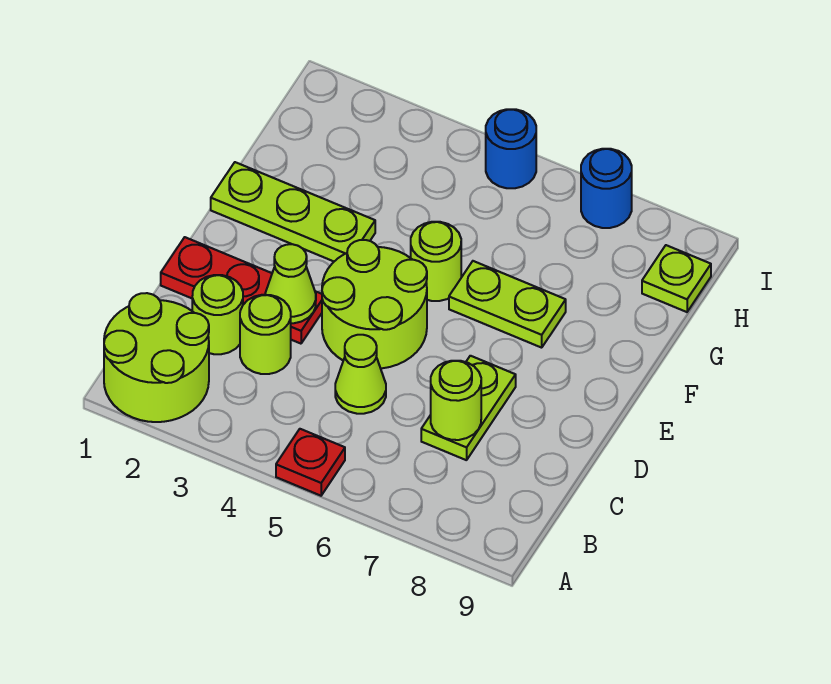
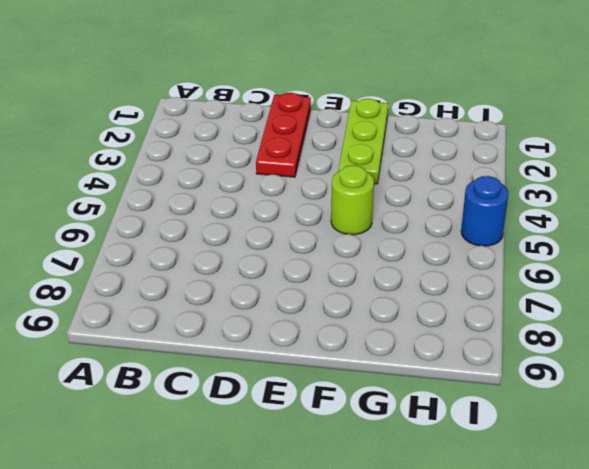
none -> lime round brick A1:B2 level 1
none -> red plate A5 level 1
none -> lime round brick C2 level 1

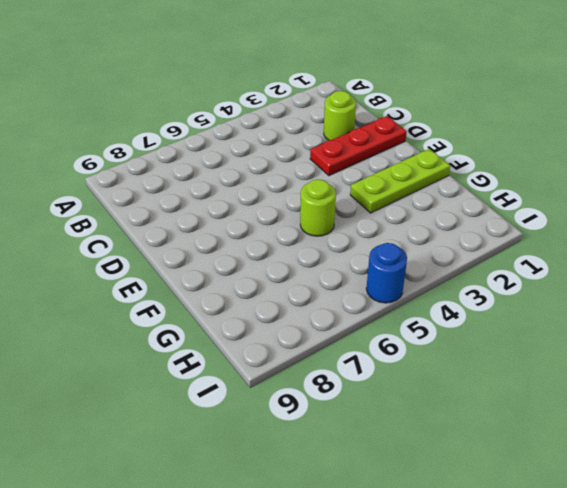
none -> lime round brick A1:B2 level 1
none -> red plate A5 level 1
none -> lime round brick C3 level 1

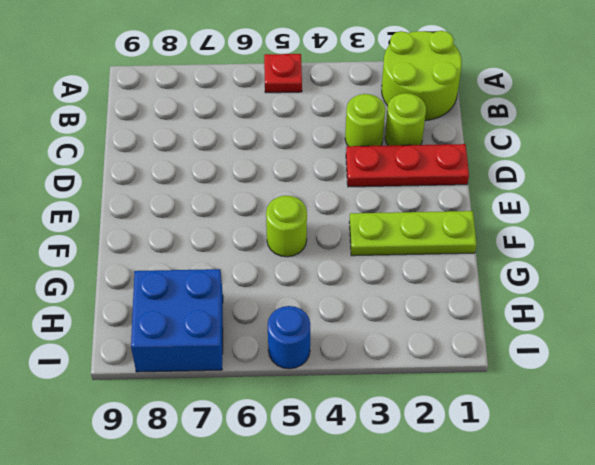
blue brick H7:I8 level 1 -> blue round brick I7 level 1
none -> lime cone C5 level 1
none -> lime plate C7:D7 level 1
none -> lime round brick D4:E5 level 1

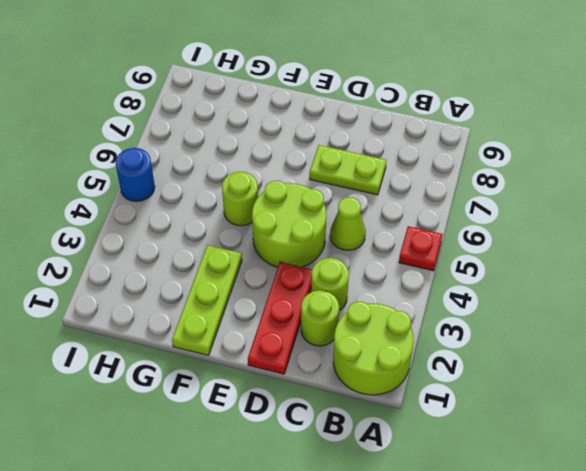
none -> lime plate F6:F7 level 1
none -> lime plate H9 level 1
none -> blue round brick I7 level 1

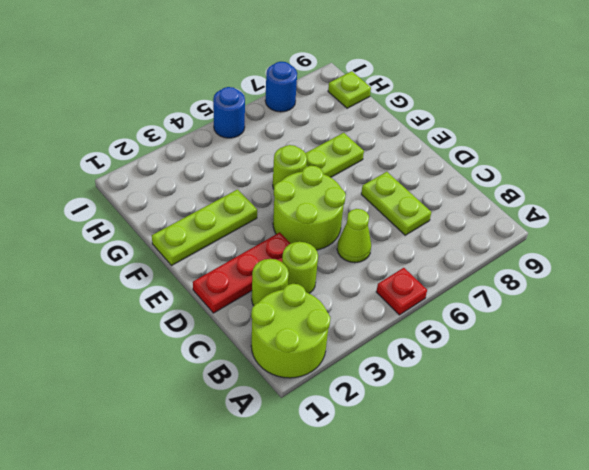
none -> lime round brick C7 level 2
none -> lime cone D3 level 2

